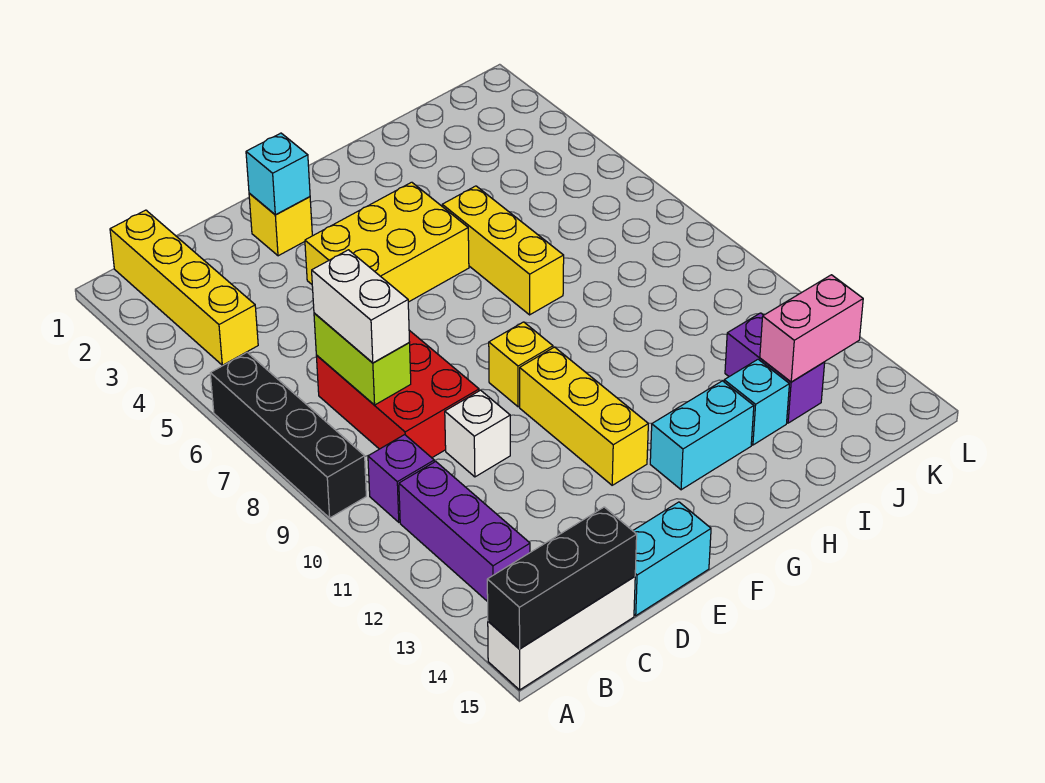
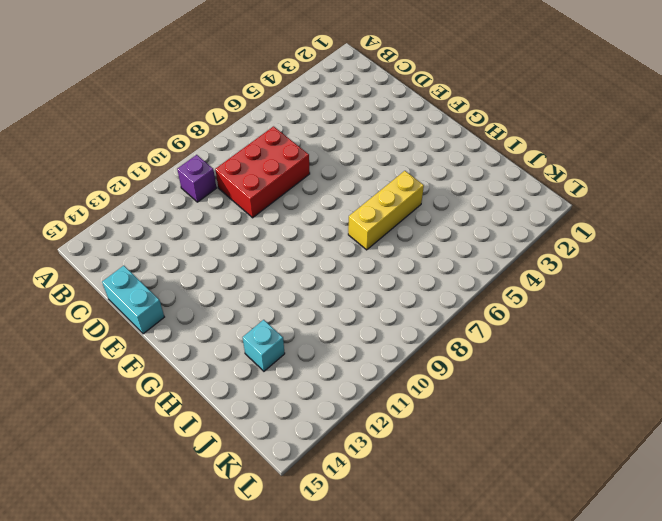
none -> black brick A6:A9 level 1
none -> white brick A15:C15 level 1
none -> yellow brick B1:B4 level 1

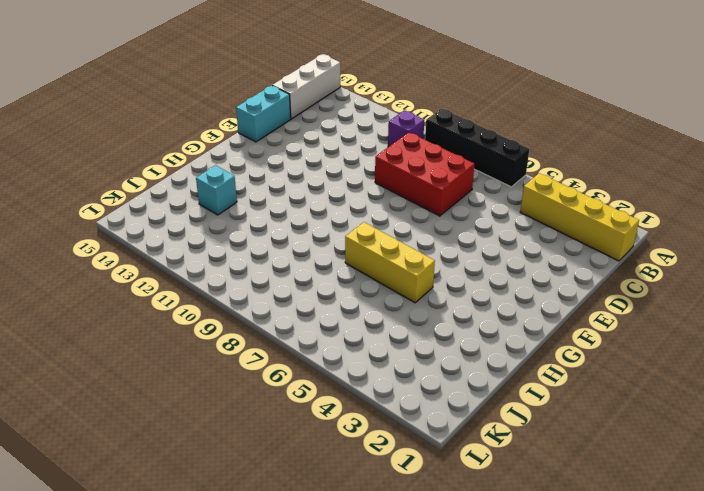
none -> purple brick B11:B13 level 1
none -> white brick D10 level 1
none -> yellow brick E2 level 1

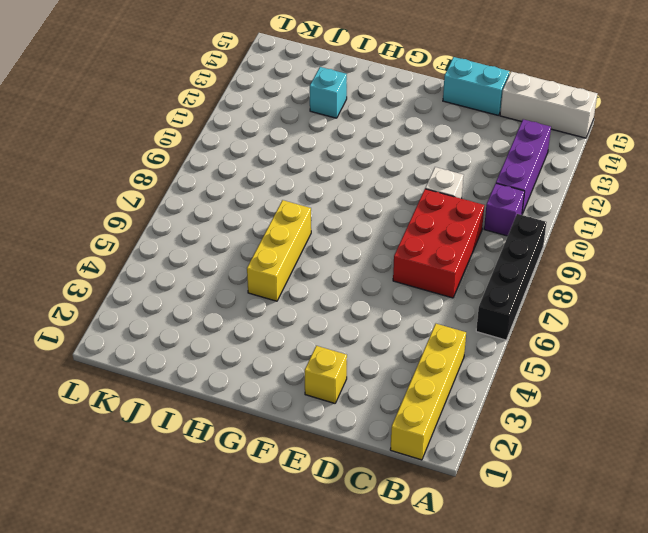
none -> yellow brick E4:G5 level 1
none -> yellow brick F9 level 1
none -> yellow brick F10:F12 level 1

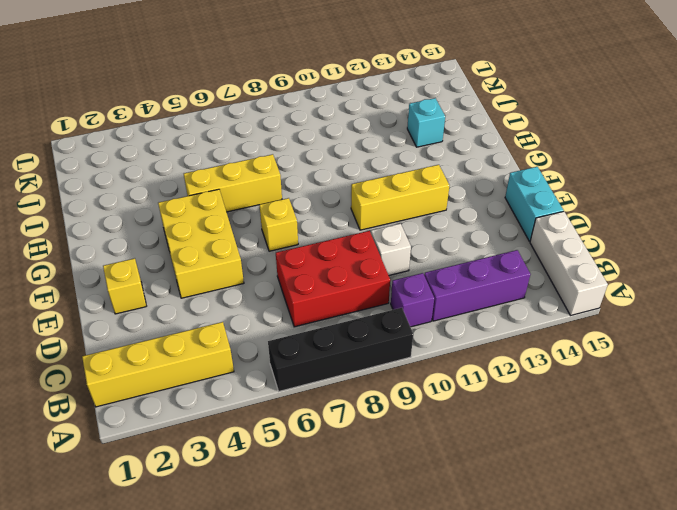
yellow brick F7 level 1 -> yellow brick F9 level 1
none -> cyan brick G13:H13 level 1
none -> purple brick J12:J13 level 1
none -> black brick A15:C15 level 2

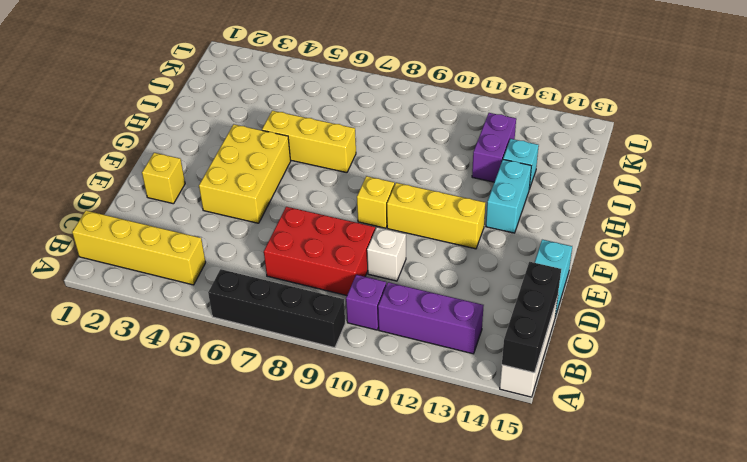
purple brick I12:J12 level 1 -> purple brick J12:J13 level 1
none -> lime brick C7:C8 level 2
none -> cyan brick E2 level 2
none -> pink brick J13:K13 level 2

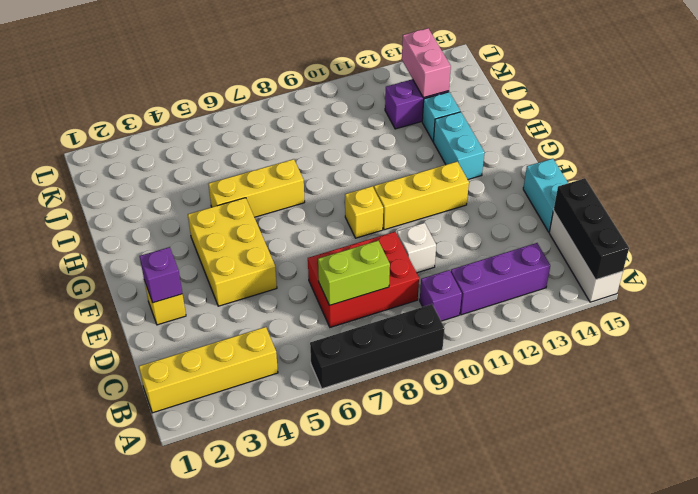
purple brick E2 level 2 -> cyan brick E2 level 2
none -> white brick C7:C8 level 3

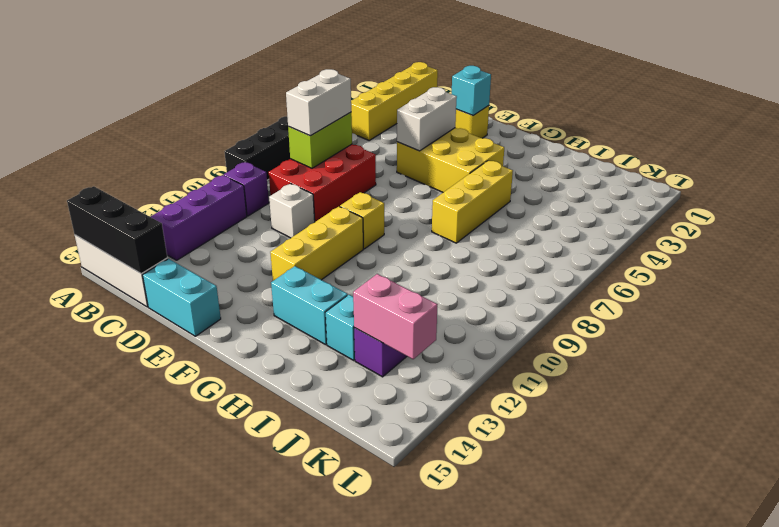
white brick E4:E5 level 2 -> none

